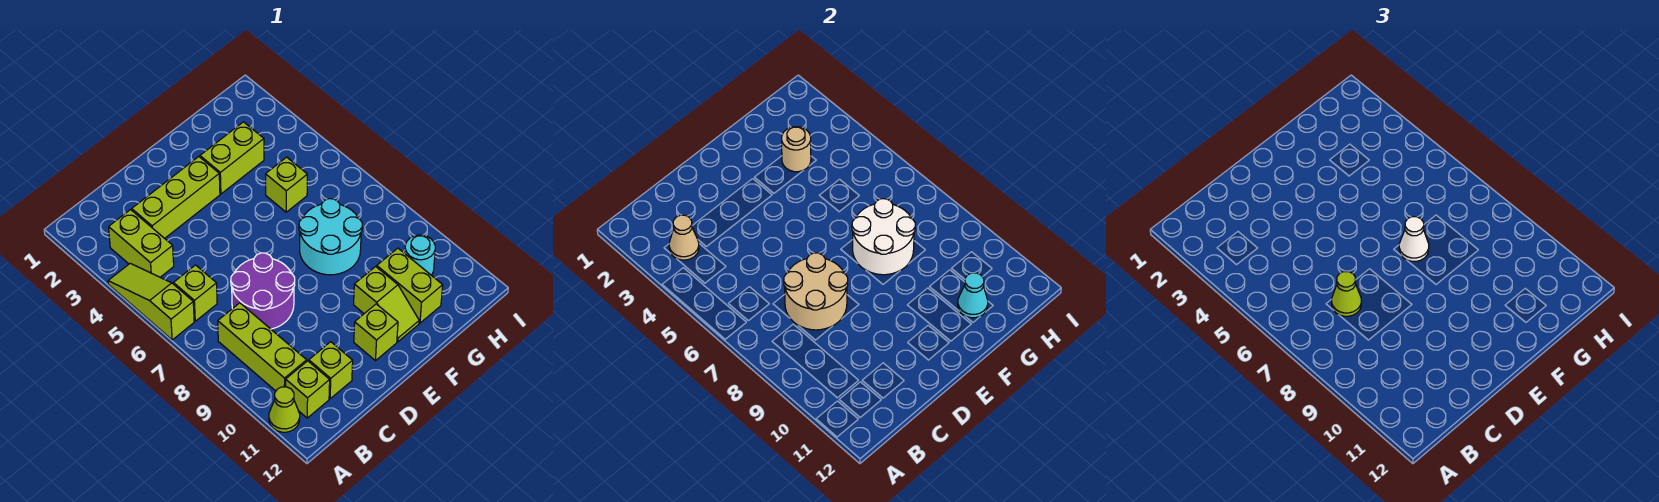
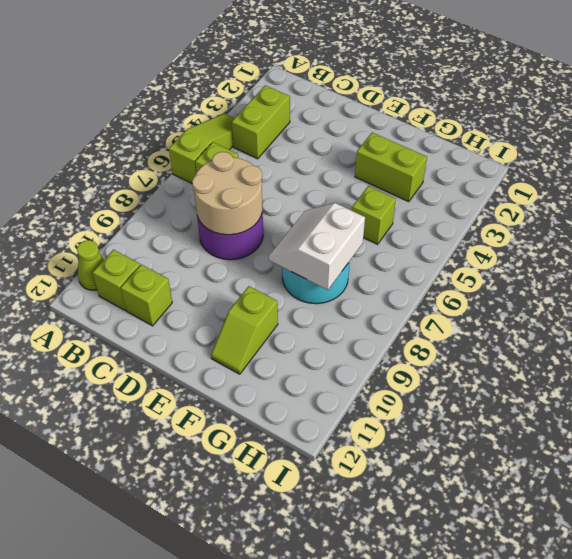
white slope F7:G8 level 2 top G -> white round brick F7:G8 level 2
none -> lime brick B8:B10 level 1
none -> lime brick C3:E3 level 1
none -> lime brick E11 level 1

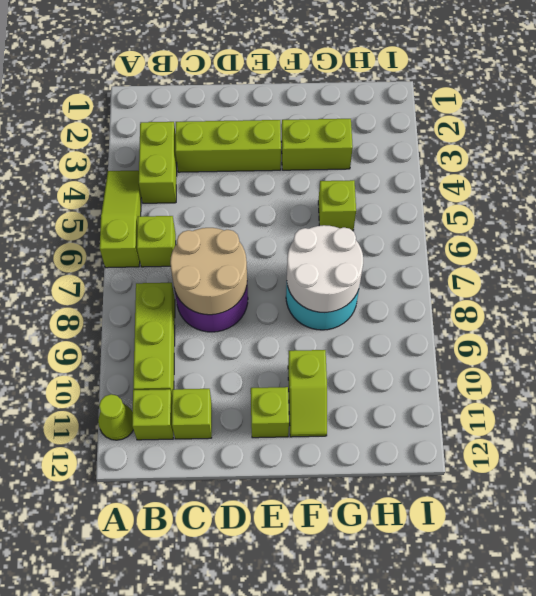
none -> lime brick G10:G11 level 1
none -> cyan round brick H10 level 1
none -> tan cone B3 level 2

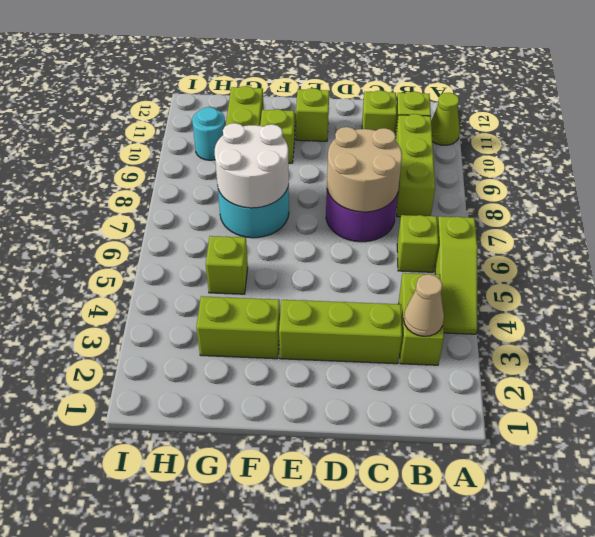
none -> tan round brick G3 level 2
none -> cyan cone G11 level 2
none -> lime cone C7 level 3

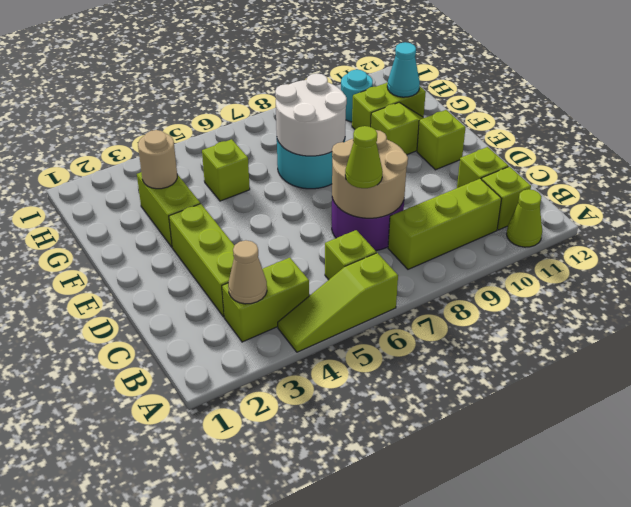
none -> white cone F7 level 3

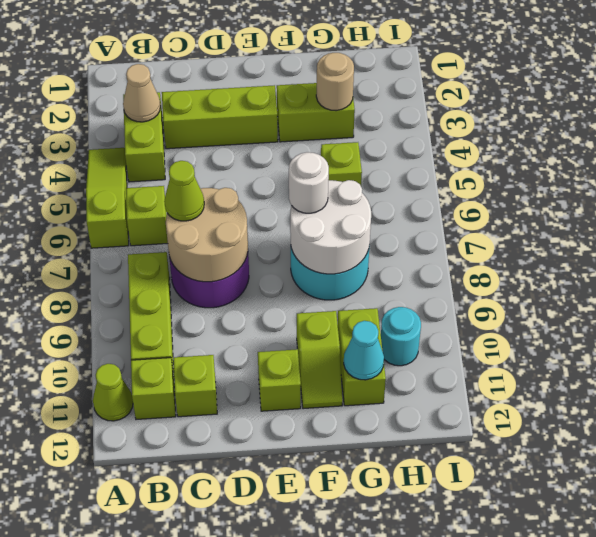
white round brick F7 level 3 -> white cone F7 level 3

